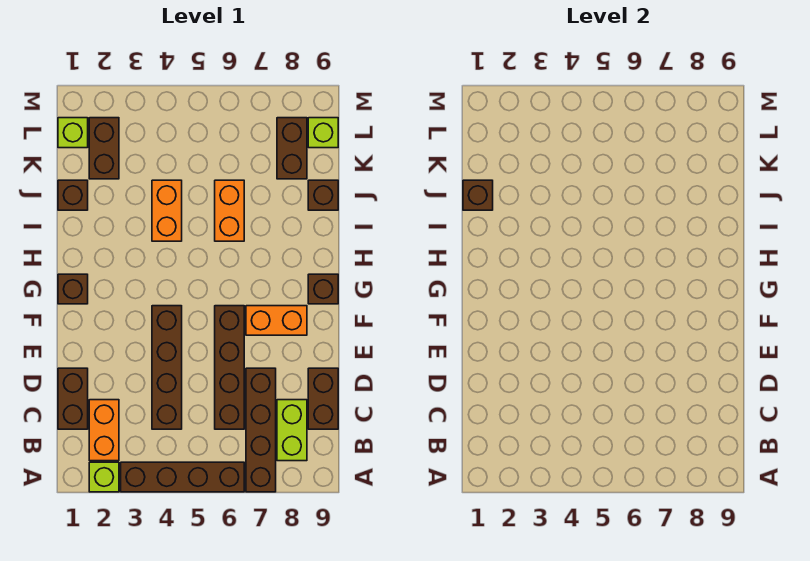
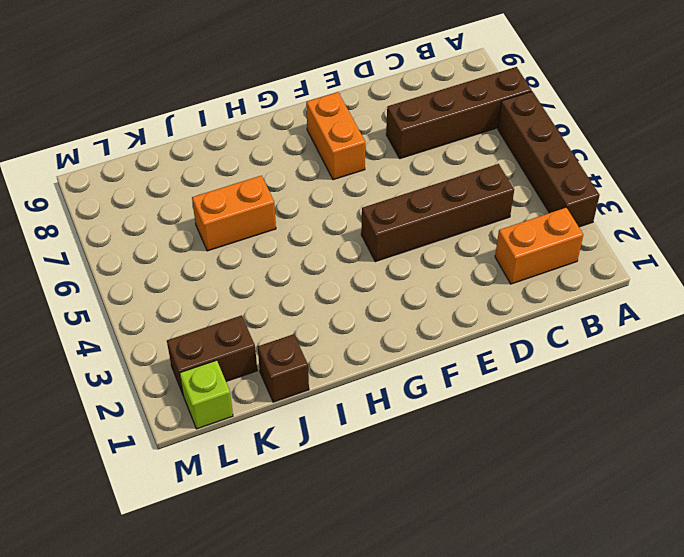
none -> lime brick A2 level 1
none -> lime brick B8:C8 level 1
none -> brown brick C1:D1 level 1

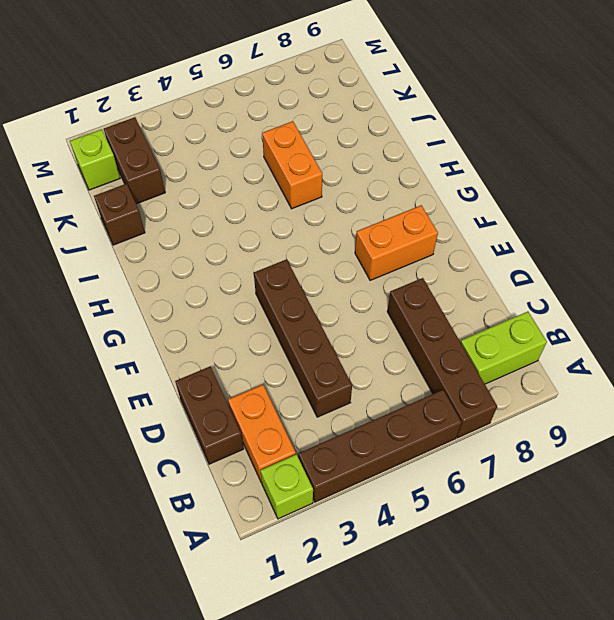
lime brick B8:B9 level 1 -> lime brick B8:C8 level 1
none -> brown brick C6:F6 level 1
none -> brown brick C9:D9 level 1
none -> brown brick G1 level 1

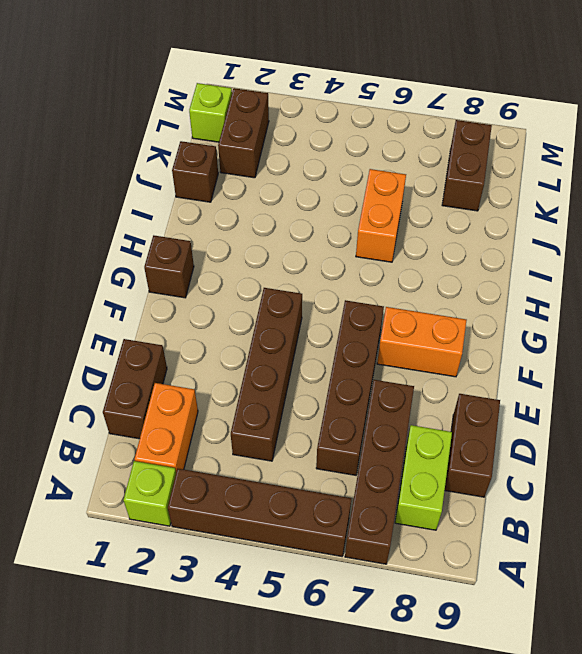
none -> brown brick G9 level 1
none -> orange brick I4:J4 level 1
none -> brown brick J9 level 1

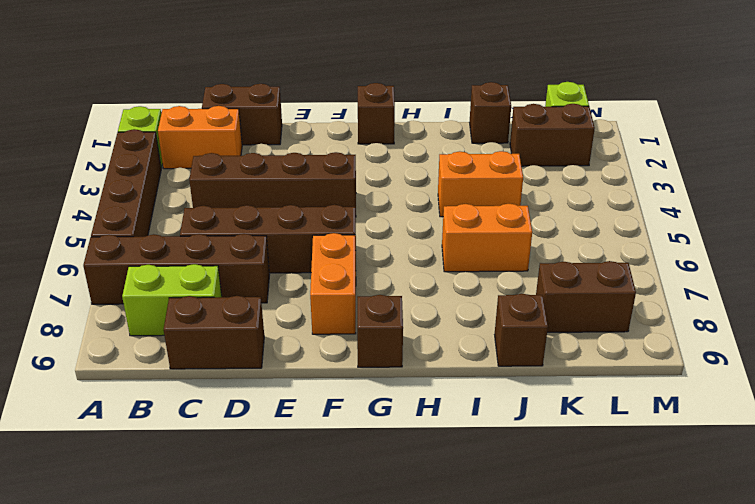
none -> lime brick L9 level 1
none -> brown brick J1 level 2

